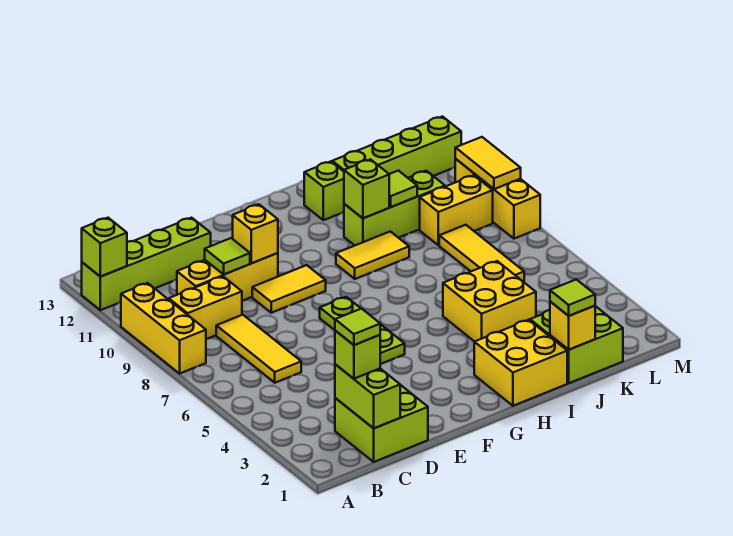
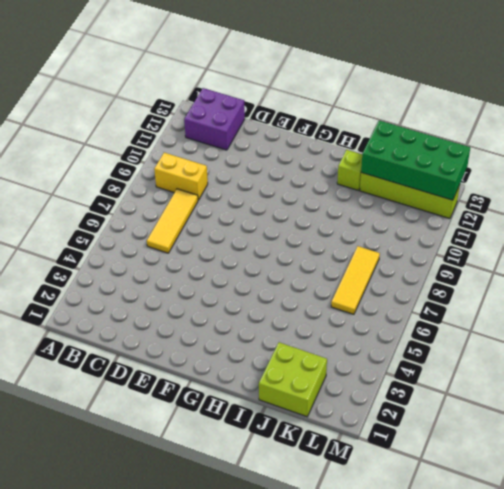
purple brick B12:C13 level 1 -> lime brick A12:D12 level 1
green brick J12:M13 level 2 -> none
none -> yellow brick A8:A10 level 1
none -> lime brick C1:D2 level 1
none -> yellow brick C10:E10 level 1

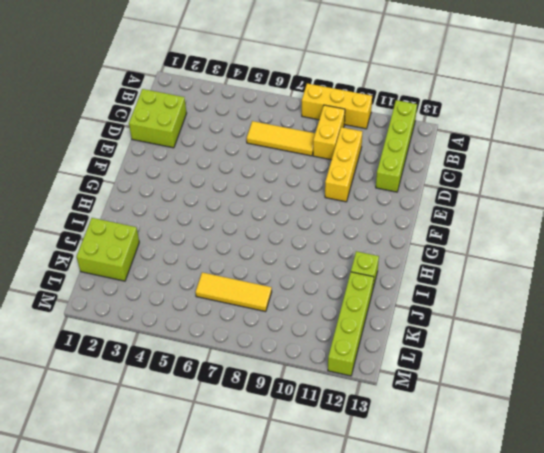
none -> yellow tile E9:F9 level 1
none -> lime plate F5:F7 level 1
none -> yellow brick H1:I2 level 1

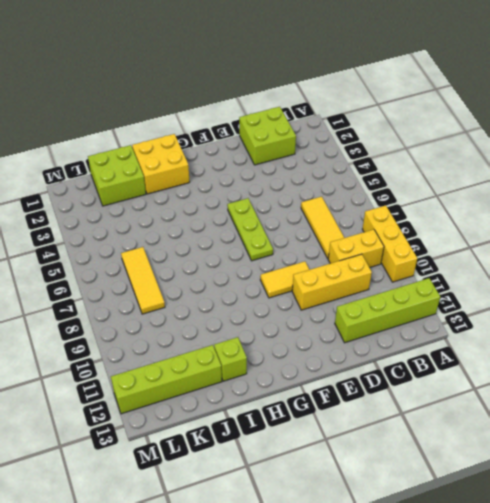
none -> yellow tile H9:I9 level 1
none -> yellow brick I4:J5 level 1
none -> lime brick I10:K10 level 1

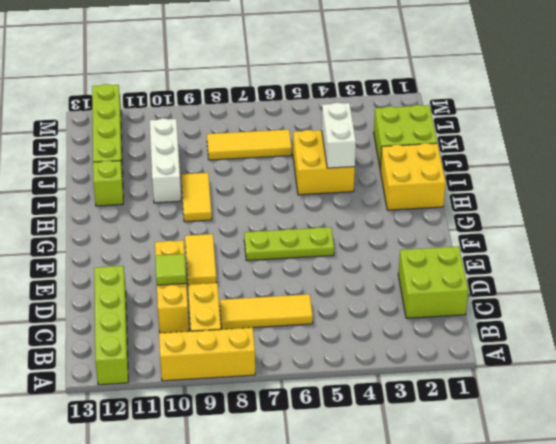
white brick I4:J4 level 2 -> none
white brick I10:K10 level 1 -> lime brick I10:K10 level 1
none -> yellow brick K9:L9 level 1
none -> yellow brick M8:M10 level 1
none -> lime brick A12 level 2

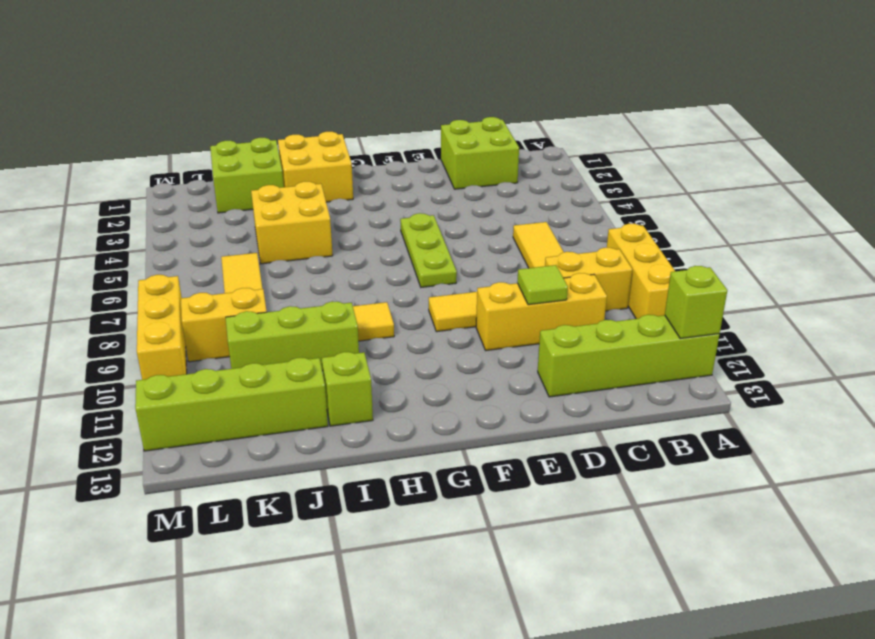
none -> lime brick C1:C2 level 2
none -> yellow brick E10 level 2
none -> lime brick I10 level 2

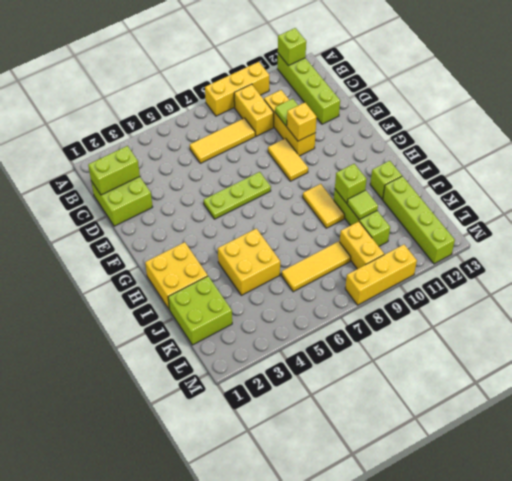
none -> yellow brick J1 level 2
none -> yellow tile M9:M10 level 2
none -> lime brick C2 level 3

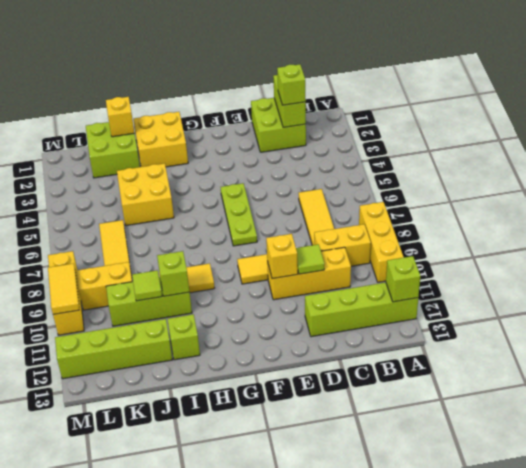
none -> lime tile J1 level 3
none -> lime tile C2 level 4

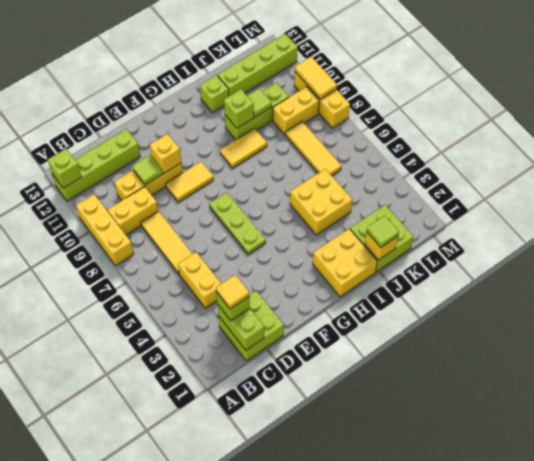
yellow tile C2 level 4 -> lime tile C2 level 4
yellow brick C4:C5 level 1 -> none

